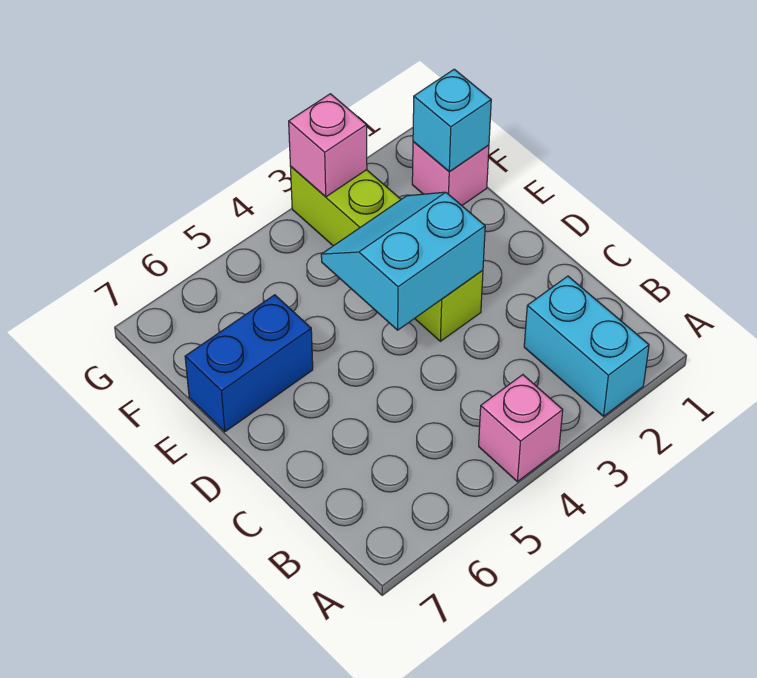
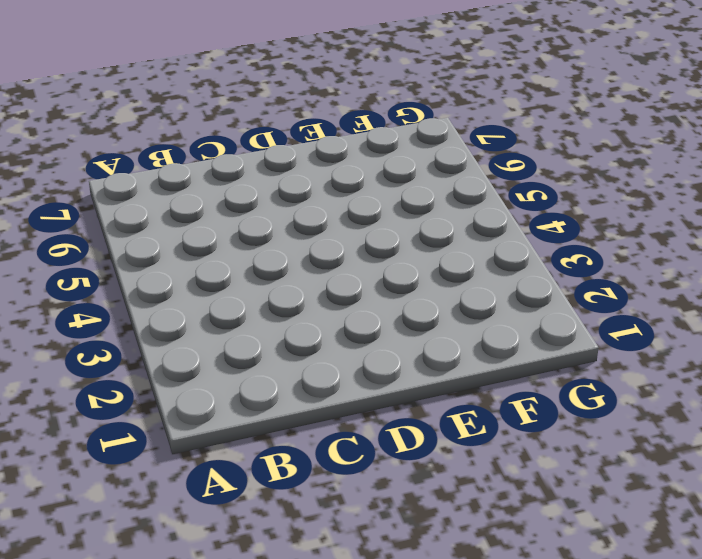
none -> cyan brick A2:B2 level 1
none -> pink brick A4 level 1

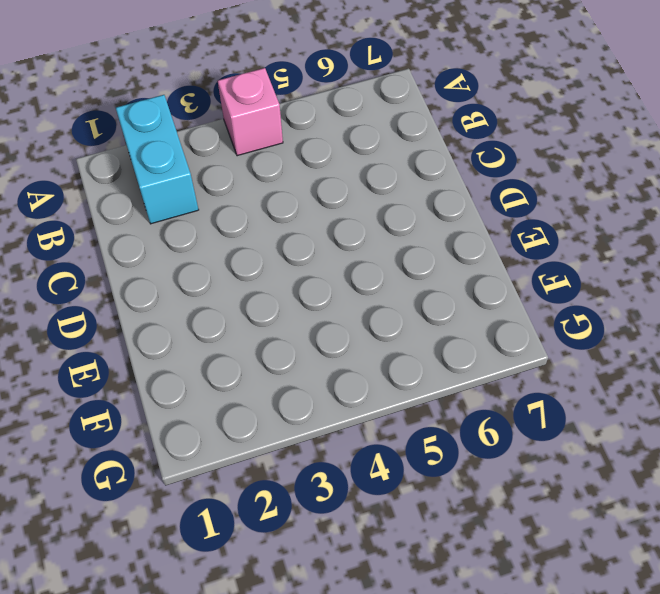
none -> lime brick D3:G3 level 1
none -> blue brick E6:E7 level 1

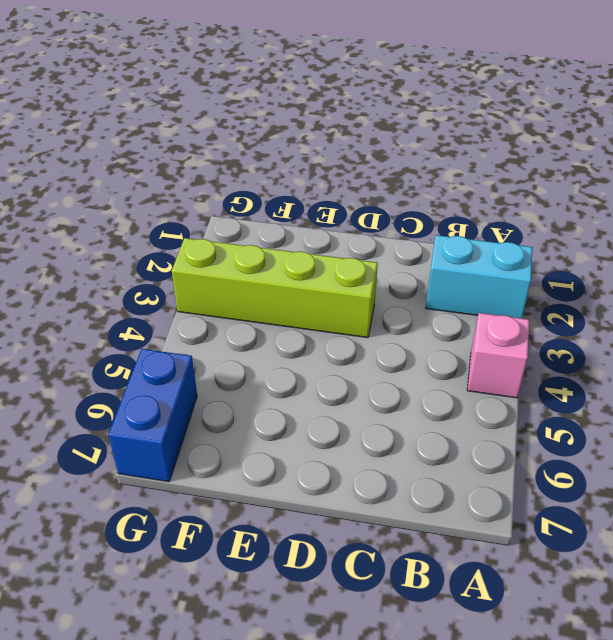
blue brick G6:G7 level 1 -> blue brick E6:E7 level 1
none -> pink brick F1 level 1
none -> cyan slope D3:E4 level 2 top D

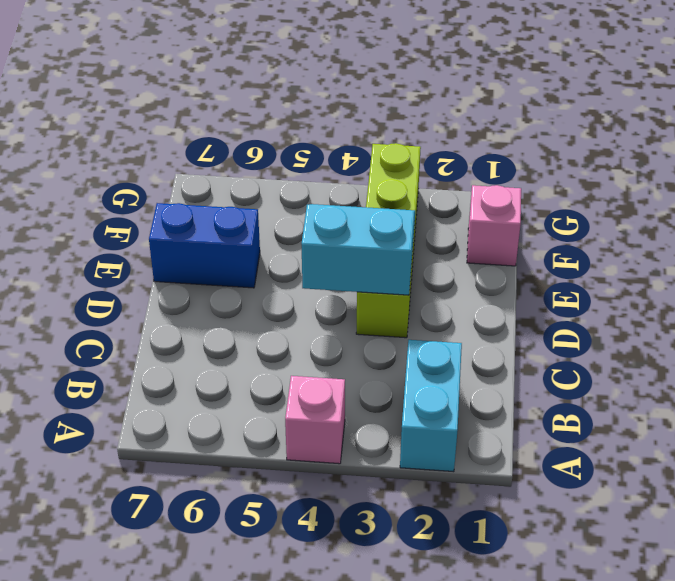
none -> cyan brick F1 level 2
none -> pink brick G3 level 2

